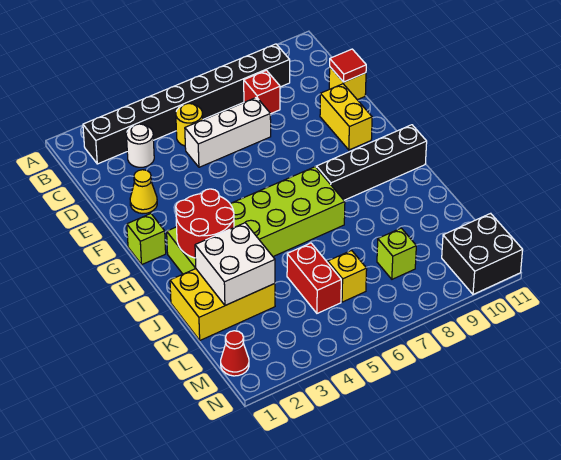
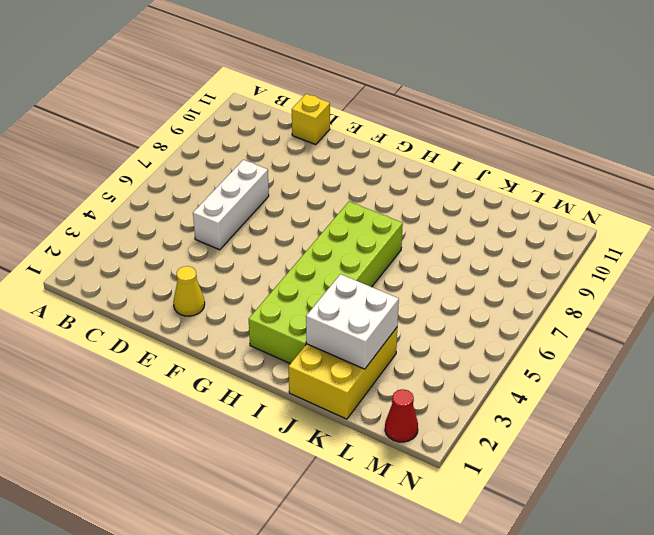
none -> black brick B2:B9 level 1
none -> white round brick C3 level 1
none -> yellow round brick C5 level 1

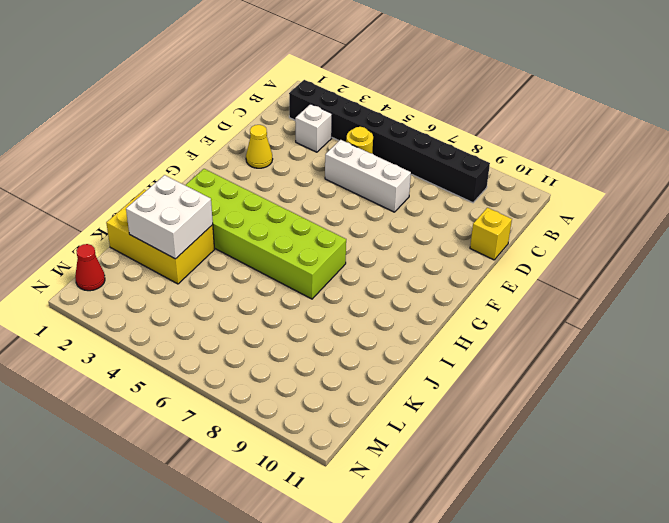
white brick C3 level 1 -> white round brick C3 level 1
none -> red brick C8 level 1
none -> yellow brick E10:F10 level 1
none -> lime brick G1 level 1

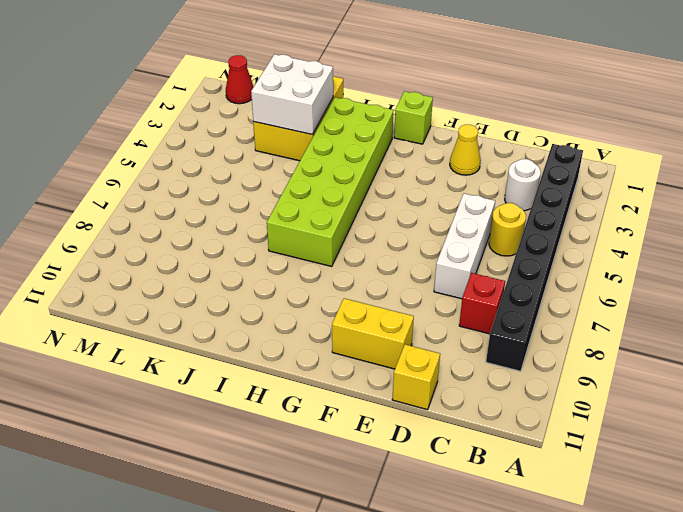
none -> black brick H8:H11 level 1
none -> red brick K5:L5 level 1
none -> yellow brick L6 level 1

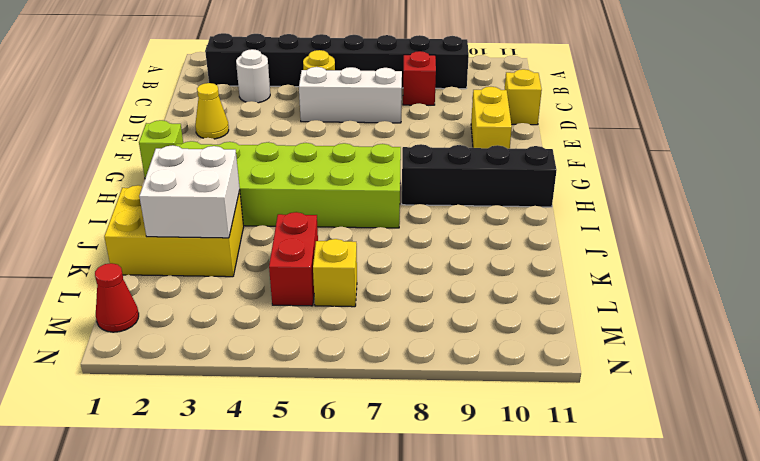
none -> lime brick L8 level 1
none -> black brick M10:N11 level 1
none -> red tile D11 level 2

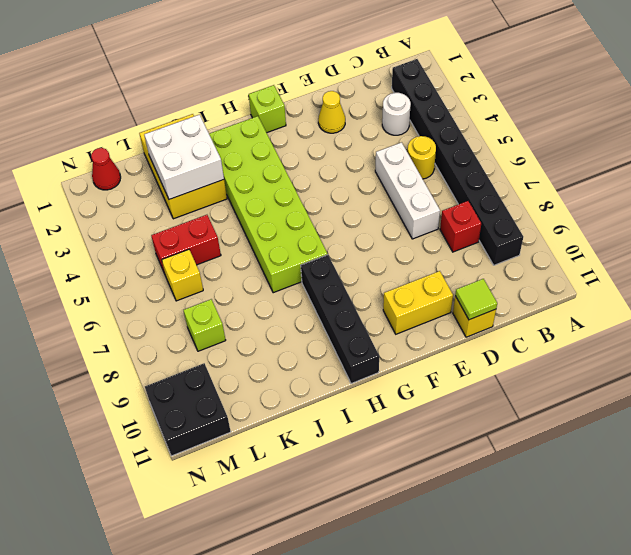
lime tile D11 level 2 -> red tile D11 level 2
none -> red round brick H2:I3 level 2

